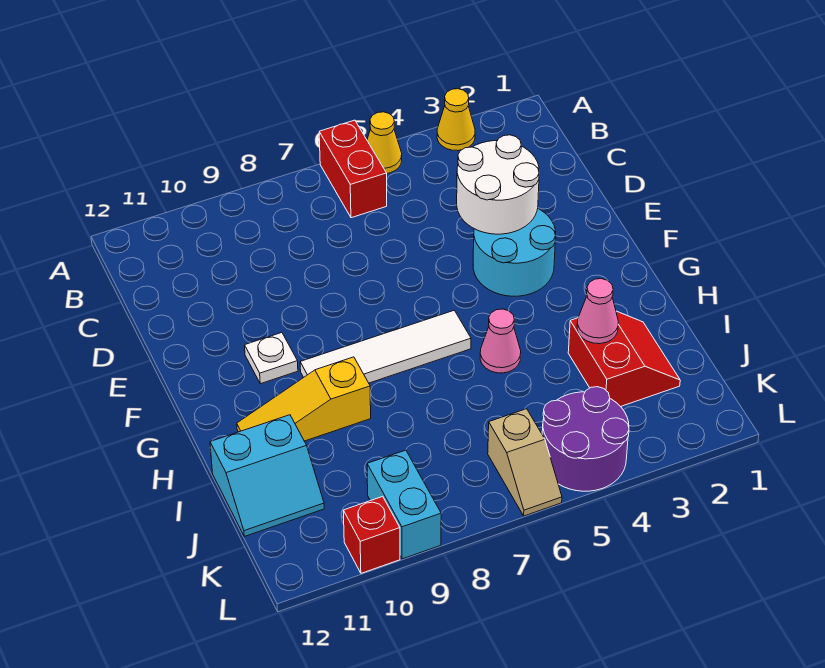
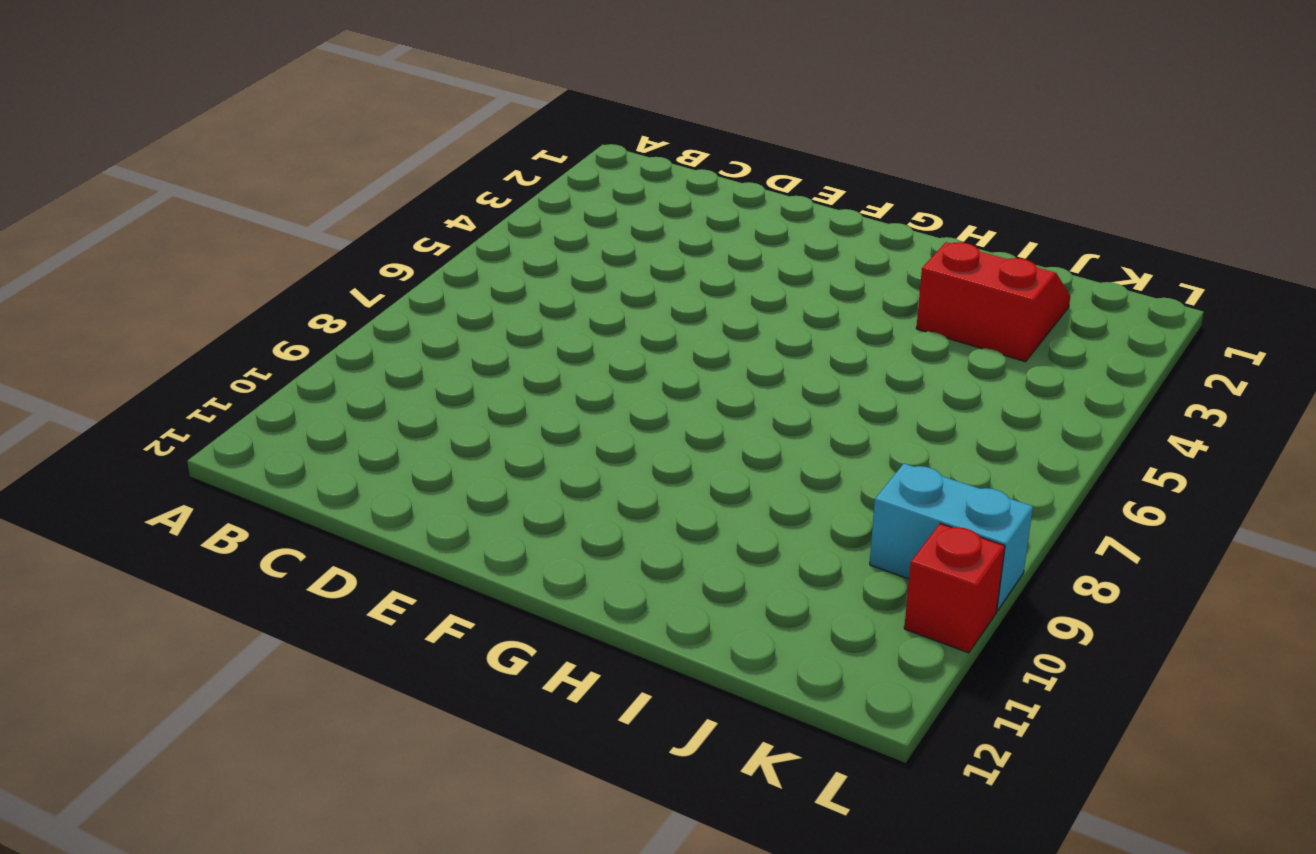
none -> yellow cone A3 level 1
none -> yellow cone A5 level 1
none -> red brick A6:B6 level 1

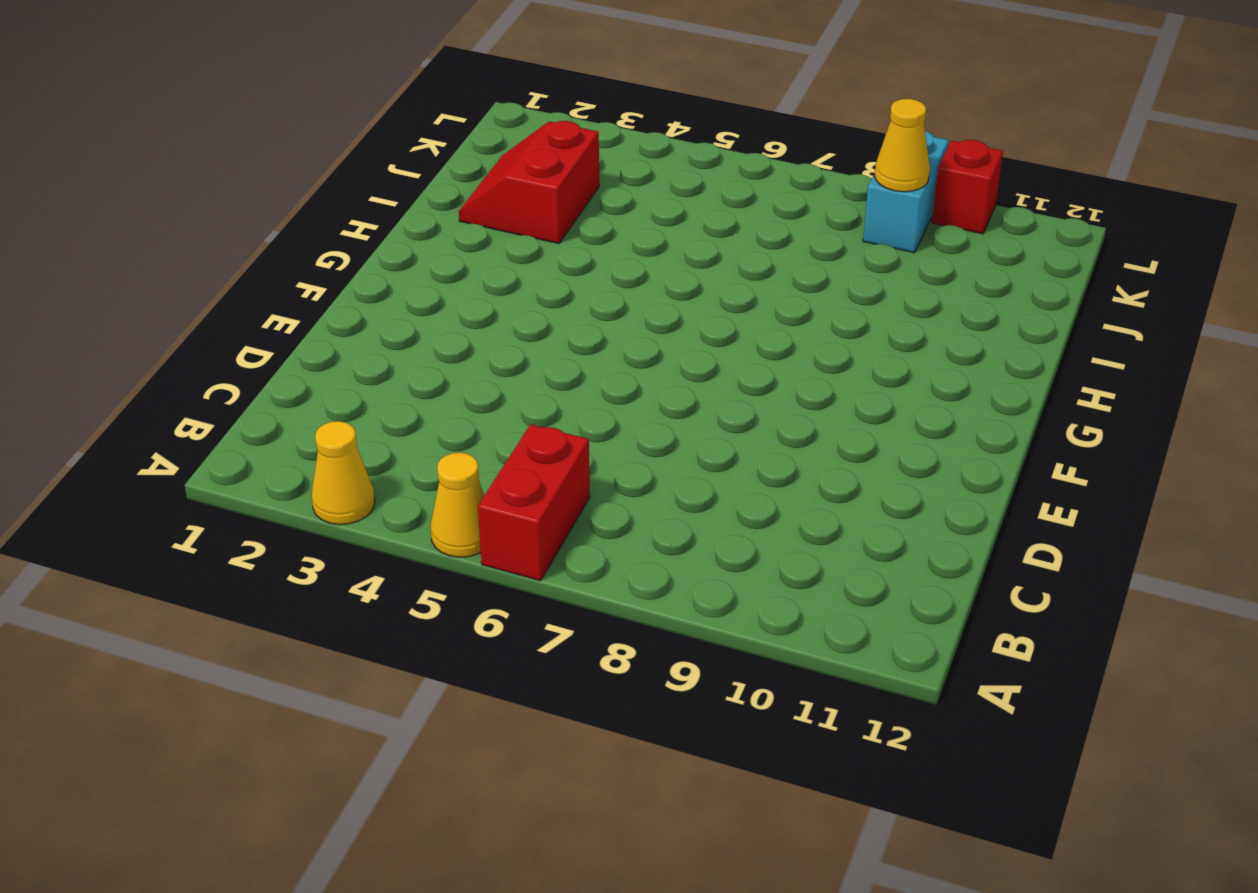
yellow cone K9 level 2 -> none
none -> cyan round brick E3:F4 level 1
none -> white plate F10 level 1
none -> white tile G6:G9 level 1

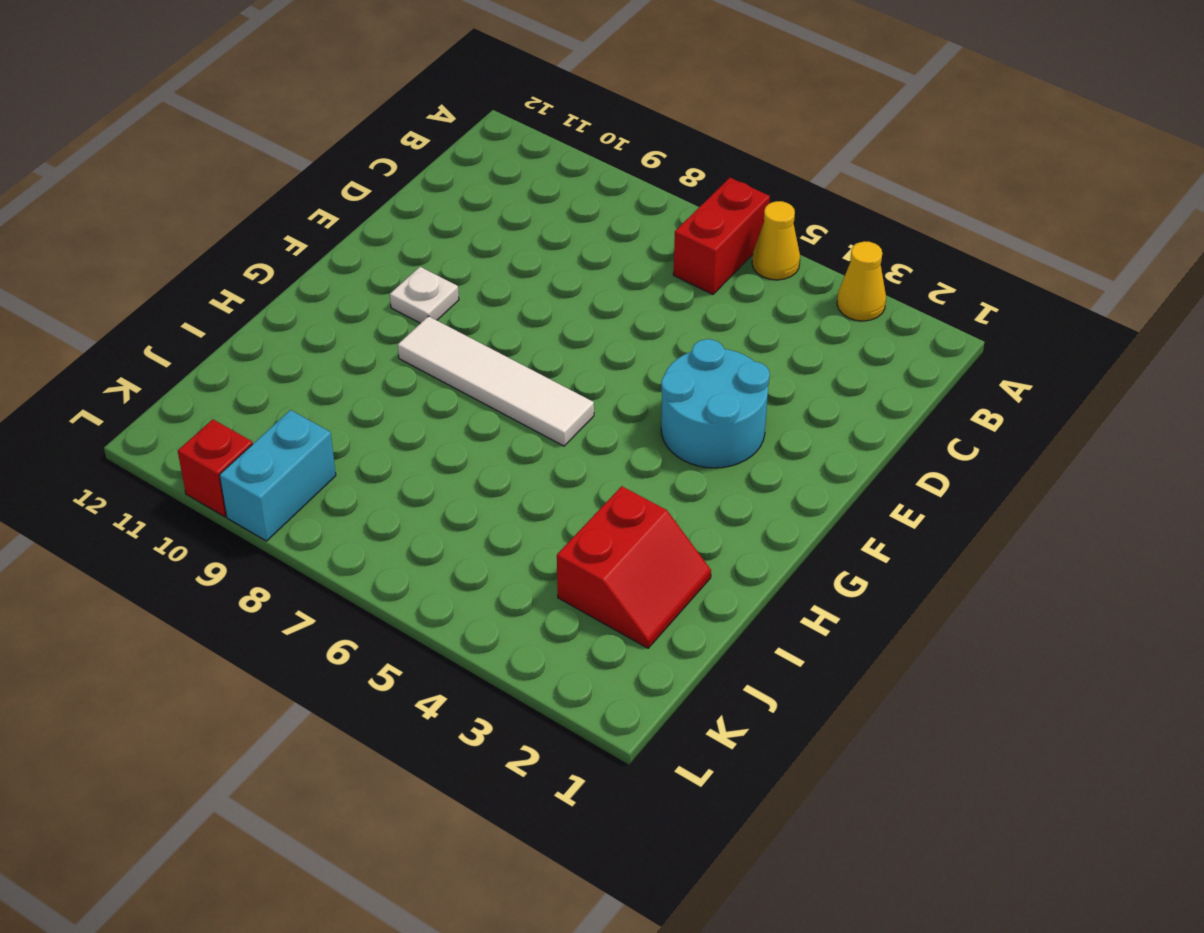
none -> pink cone H5 level 1
none -> yellow slope H9:H11 level 1 top 9
none -> cyan slope I11:J12 level 1 top I

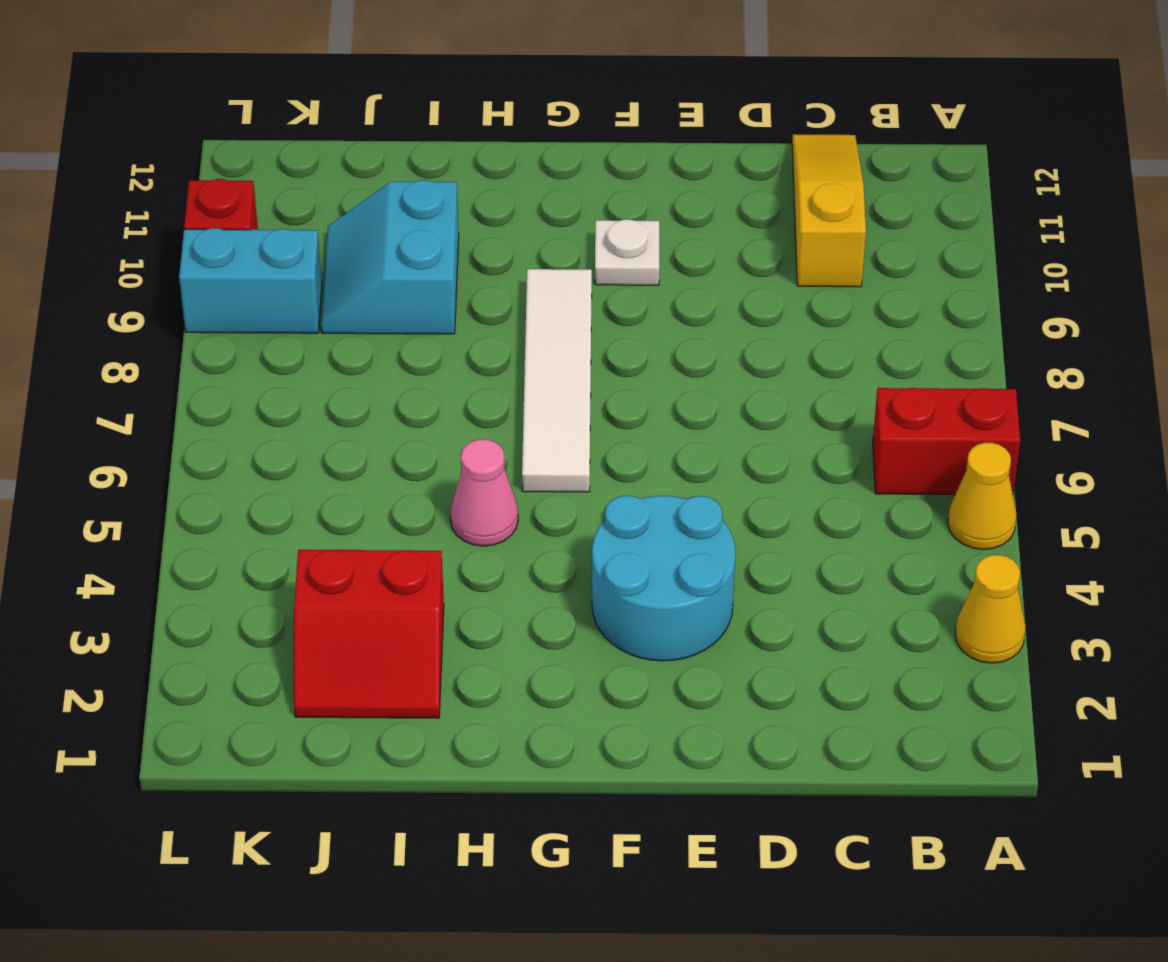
yellow slope C10:C12 level 1 top 10 -> yellow slope H9:H11 level 1 top 9
cyan slope I9:J10 level 1 top I -> cyan slope I11:J12 level 1 top I
none -> purple round brick K4:L5 level 1
none -> tan slope K6:L6 level 1 top K
none -> white round brick D3:E4 level 2

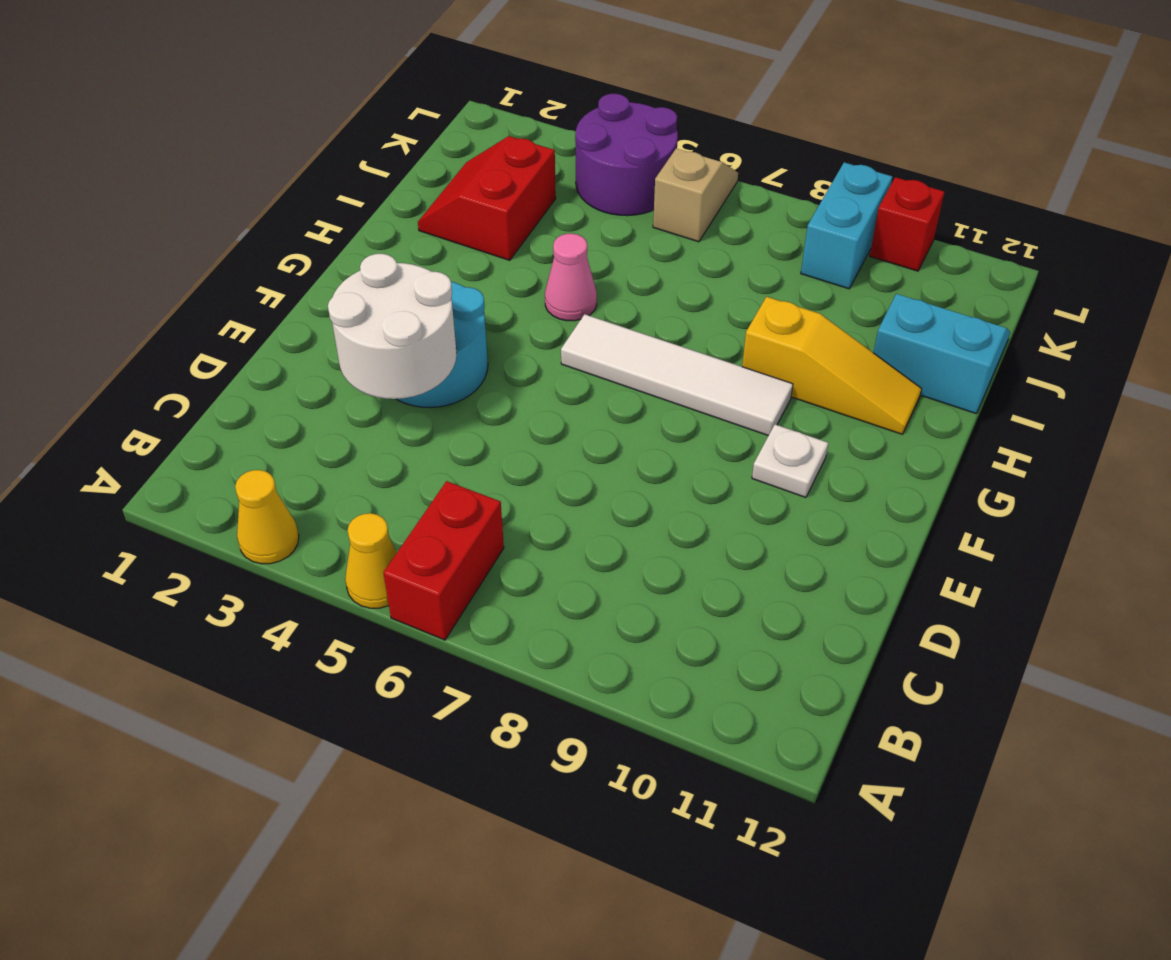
none -> pink cone I3 level 2

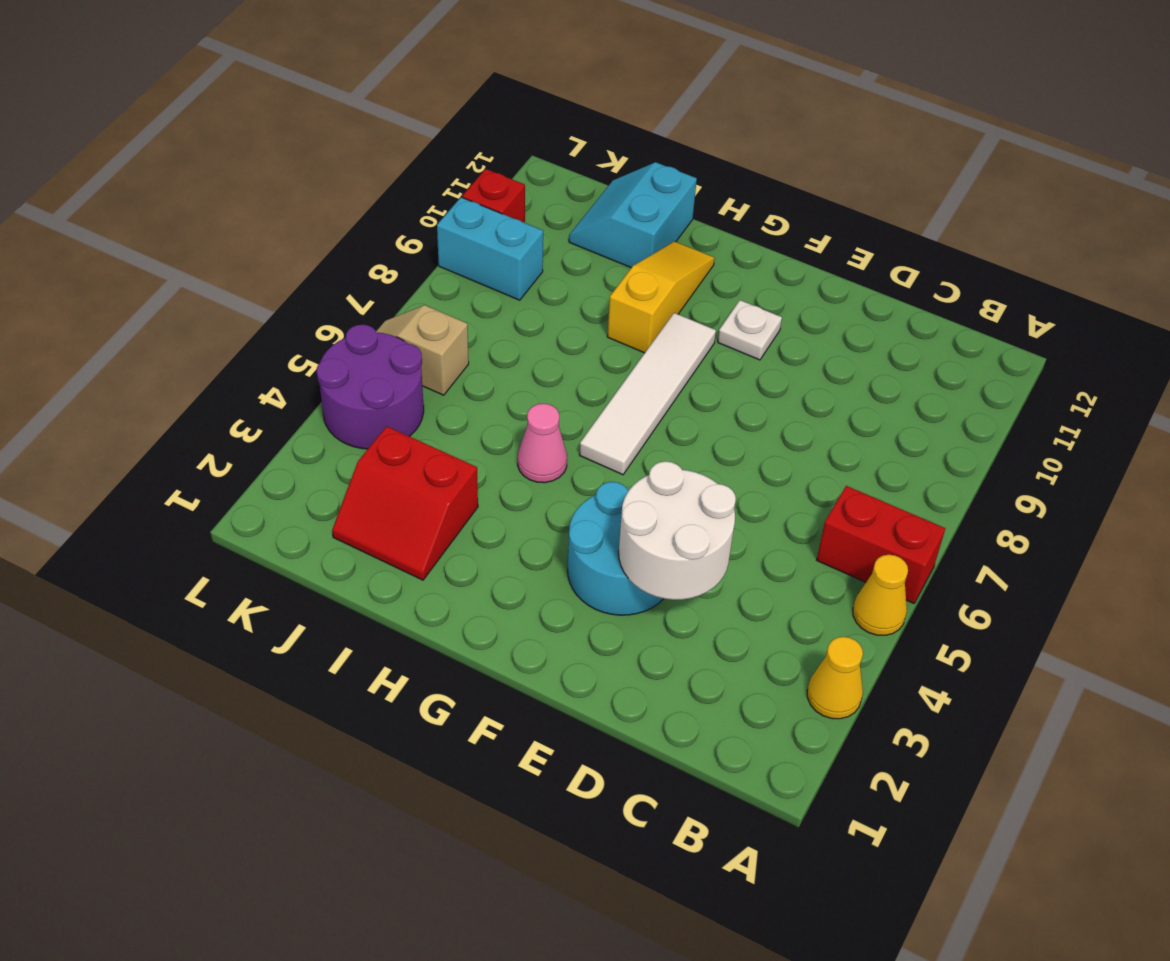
none -> pink cone I3 level 2

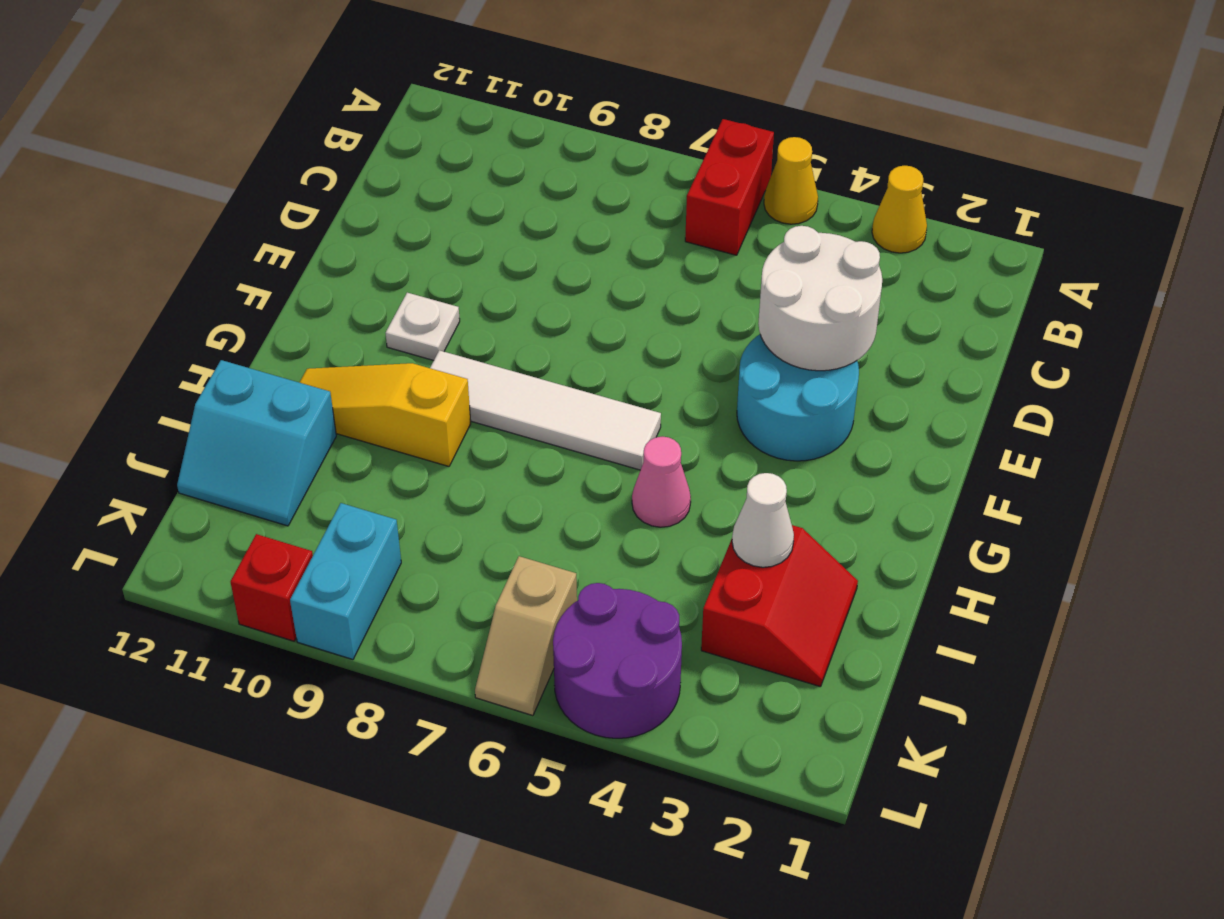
white cone I3 level 2 -> pink cone I3 level 2

